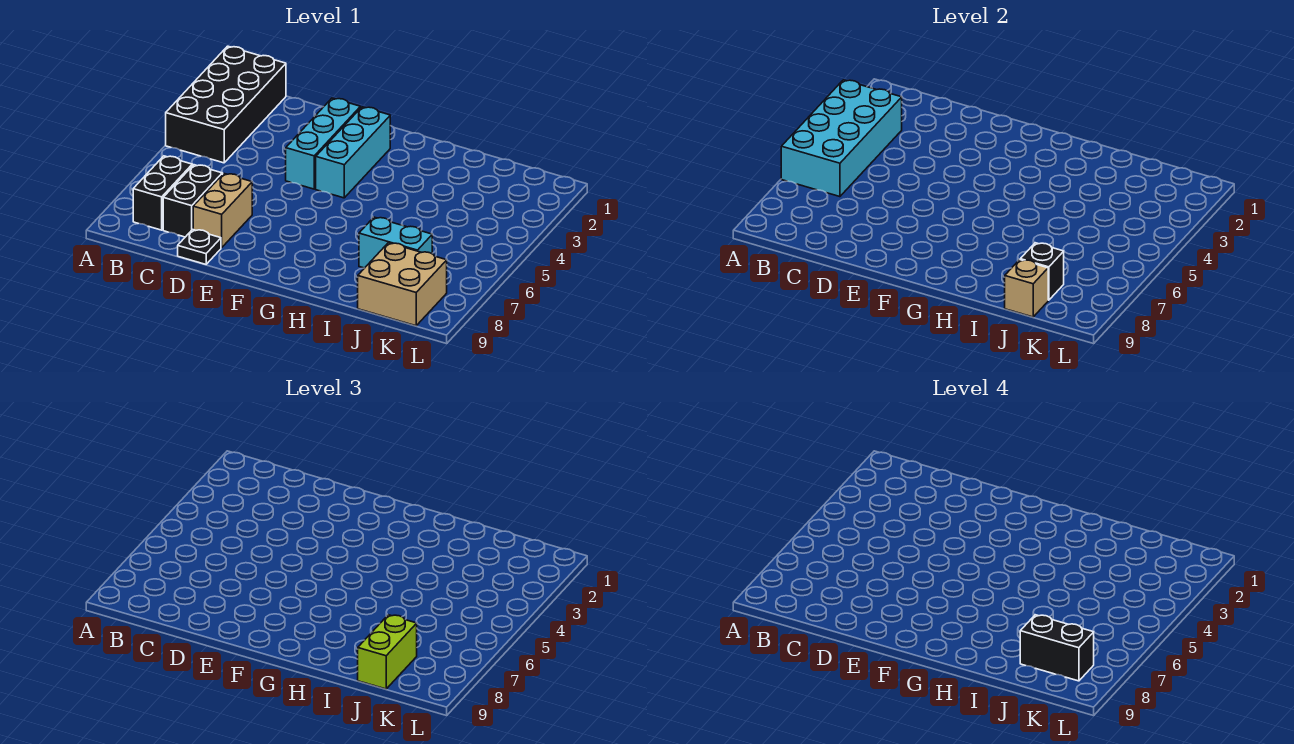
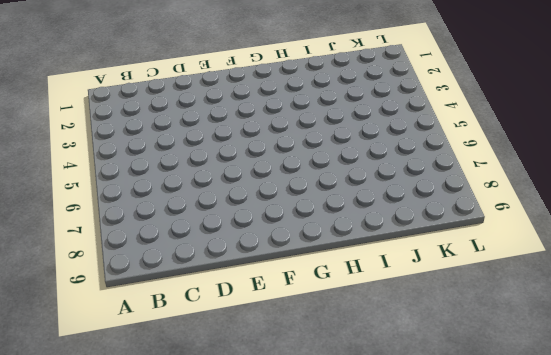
none -> black brick A1:B4 level 1
none -> black brick B7:B8 level 1
none -> black brick C7:C8 level 1

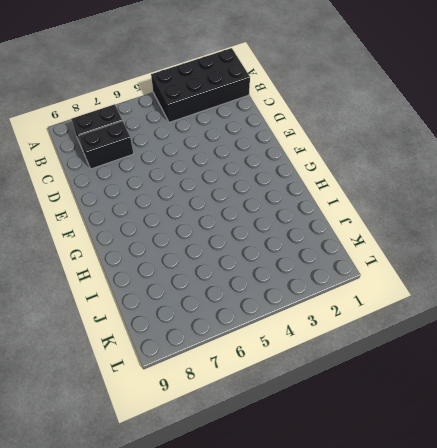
none -> tan brick D7:D8 level 1
none -> black plate D9 level 1
none -> cyan brick E2:E4 level 1

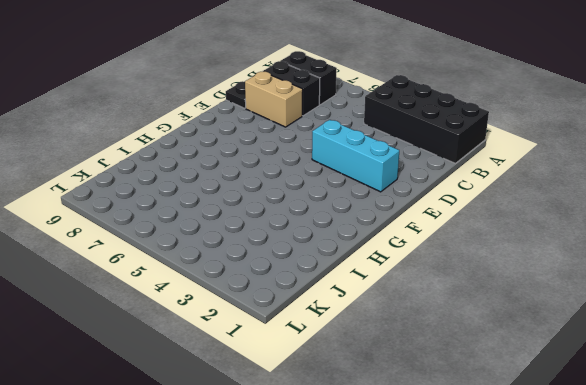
none -> cyan brick F2:F4 level 1
none -> cyan brick I7:J7 level 1
none -> tan brick J8:K9 level 1

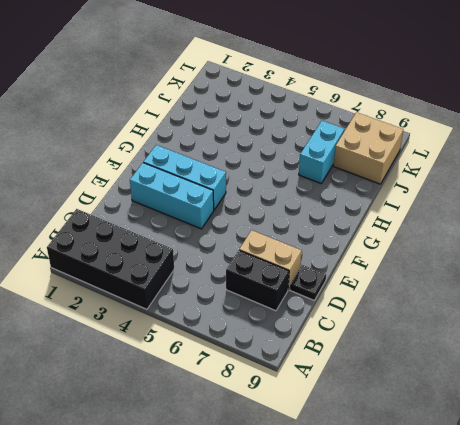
none -> black brick B7:B8 level 1
none -> cyan brick A3:B6 level 2
none -> black brick J8 level 2

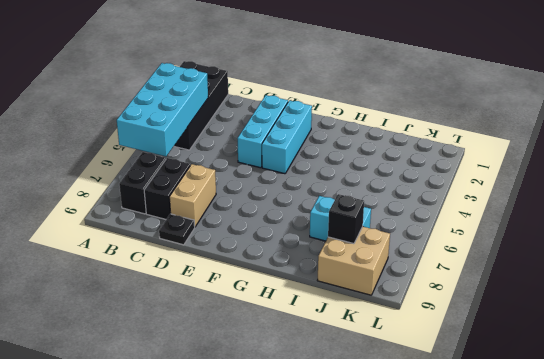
none -> tan brick J9 level 2
none -> lime brick J8:J9 level 3
none -> black brick J8:K8 level 4

